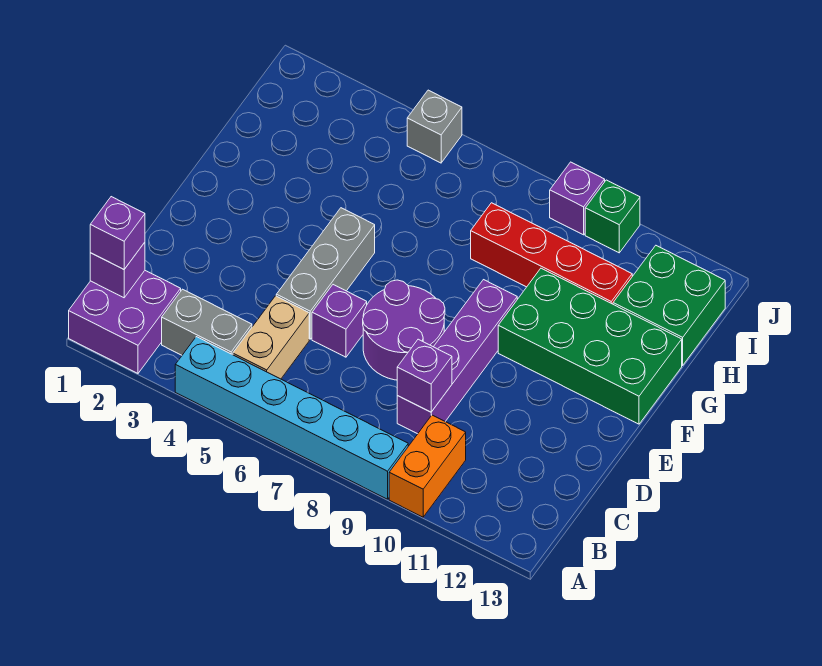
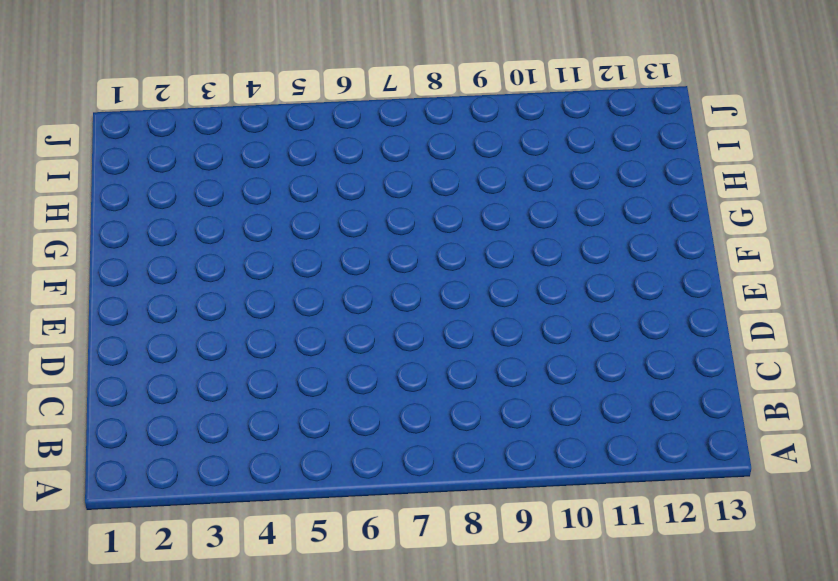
none -> purple brick A1:B2 level 1
none -> cyan brick A4:A9 level 1
none -> orange brick A10:B10 level 1

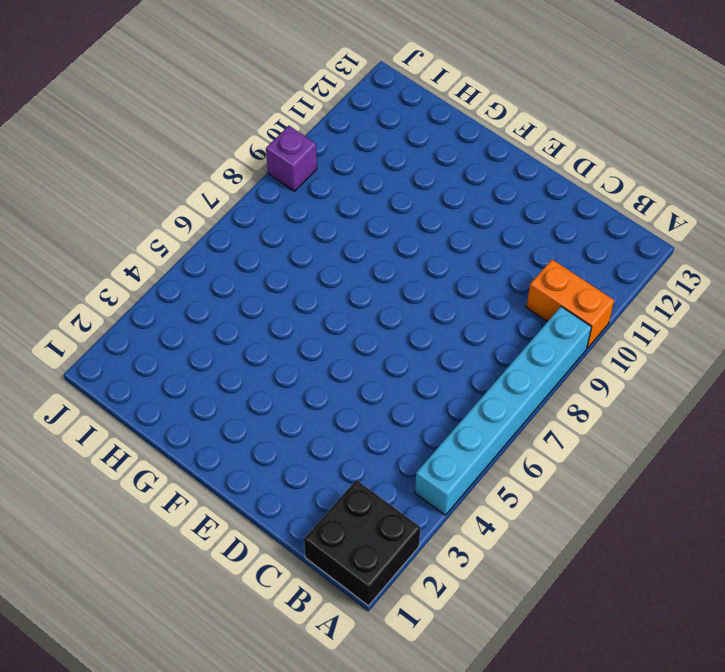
black brick A1:B2 level 1 -> purple brick A1:B2 level 1
none -> grey brick B3:B4 level 1
none -> tan brick B5:C5 level 1
none -> purple brick C9:F9 level 1

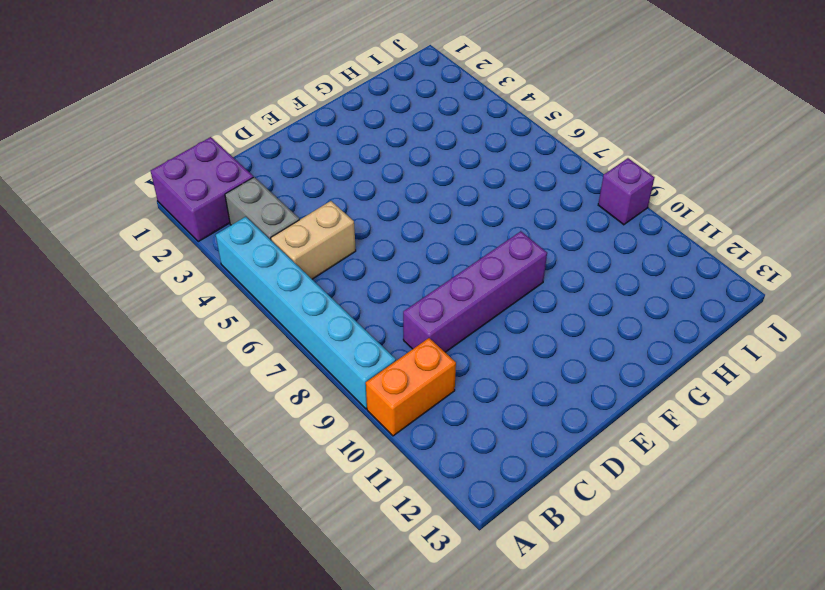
none -> grey brick D5:F5 level 1
none -> purple brick D6 level 1
none -> purple round brick D7:E8 level 1

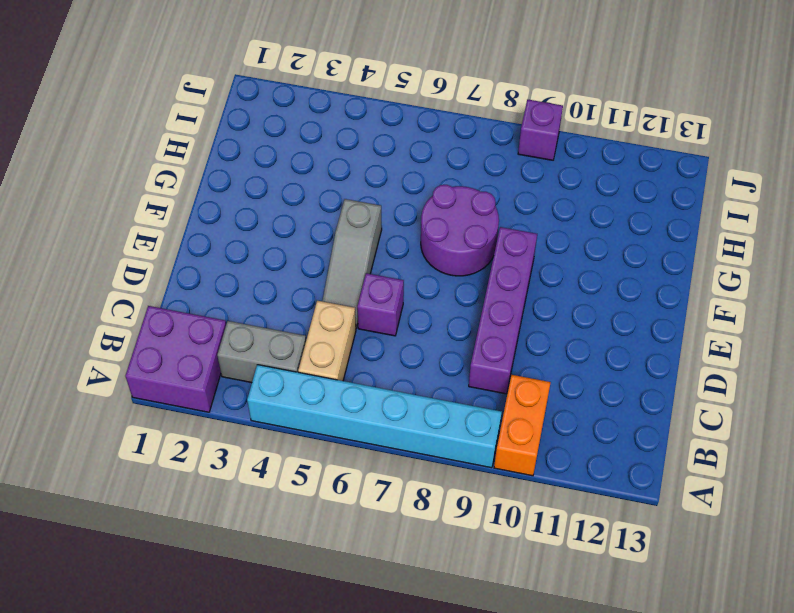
grey slope D5:F5 level 1 top F -> grey brick D5:F5 level 1
purple round brick F7:G8 level 1 -> purple round brick D7:E8 level 1
none -> green brick F10:G13 level 1
none -> red brick H8:H11 level 1
none -> green brick H12:I13 level 1

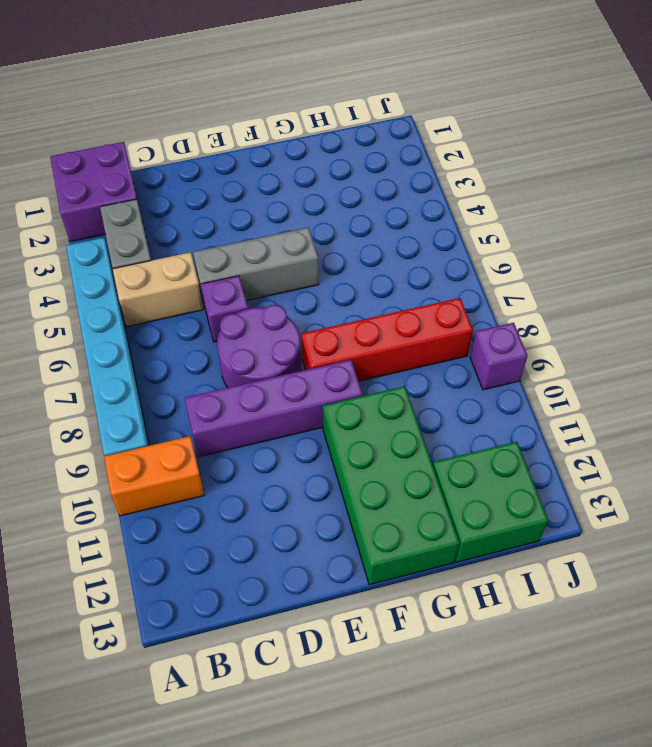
red brick F8:I8 level 1 -> red brick H8:H11 level 1
none -> grey brick J5 level 1
none -> green brick J10 level 1
none -> purple brick B1 level 2

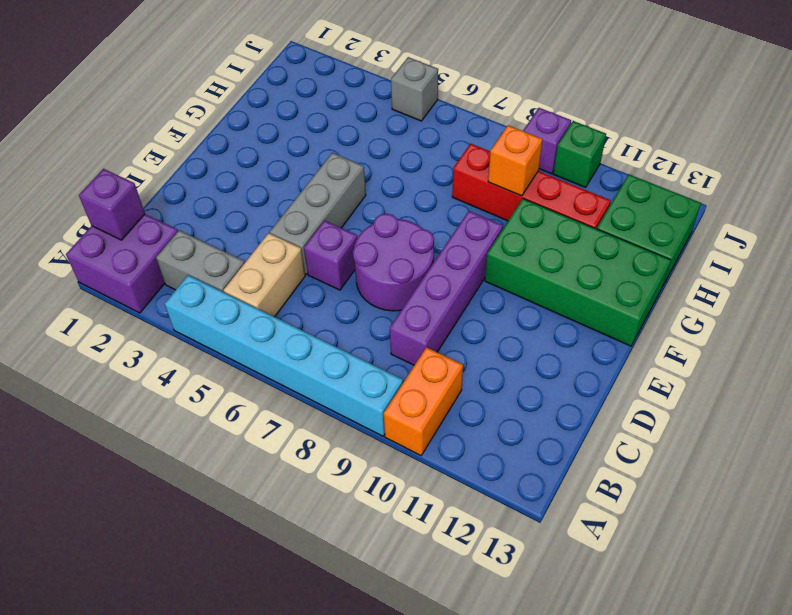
orange brick H9 level 2 -> none
none -> purple brick C9 level 2
none -> purple brick B1 level 3

